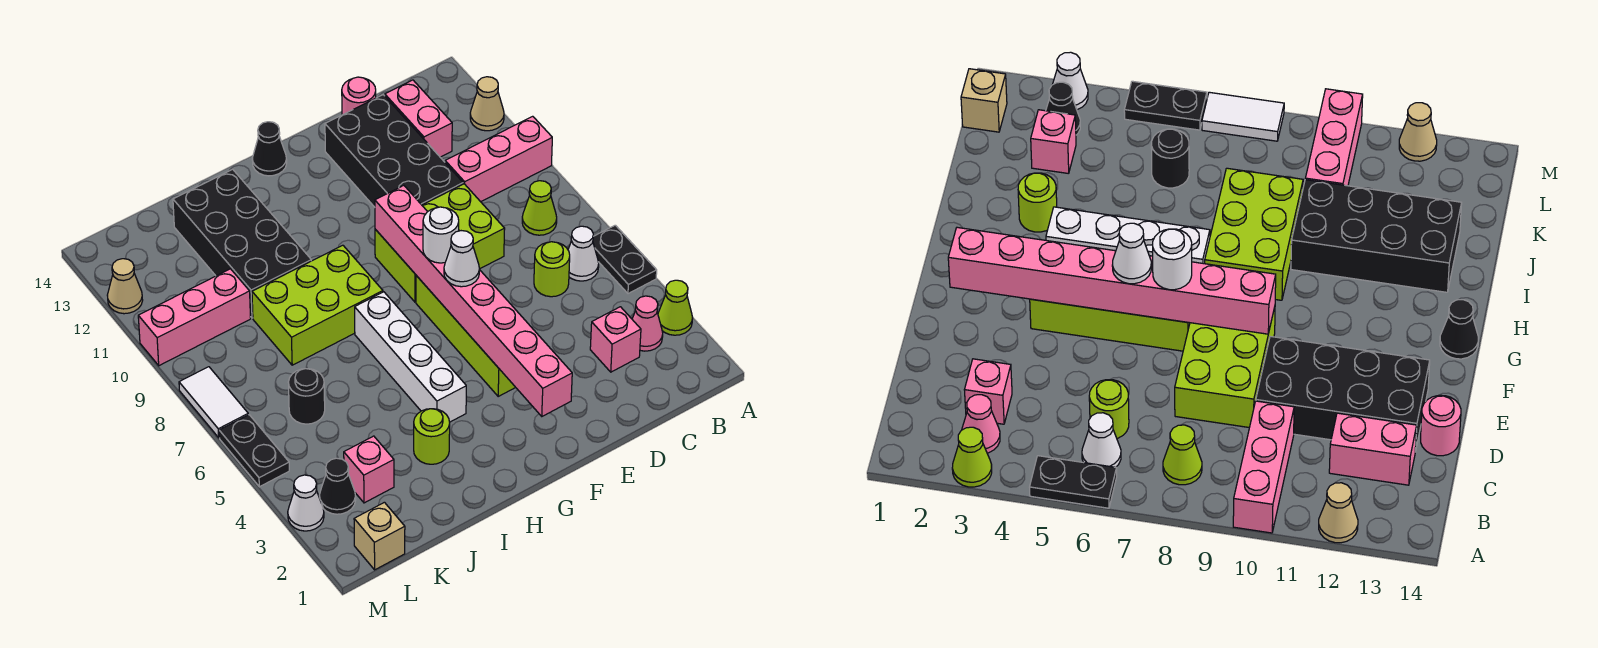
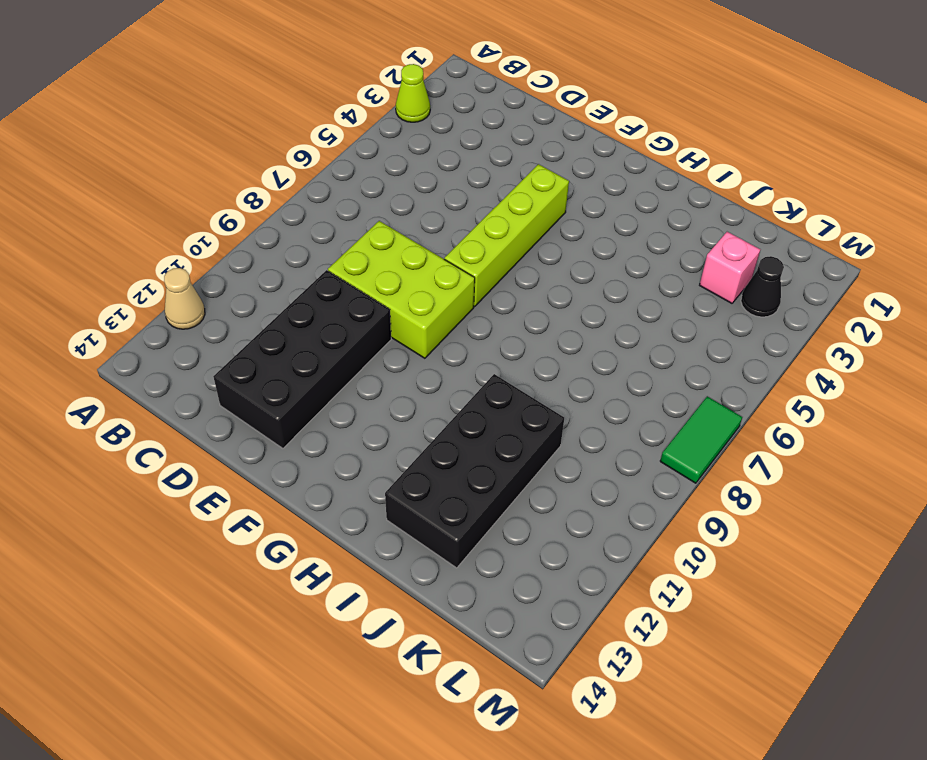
green tile M7:M8 level 1 -> white tile M7:M8 level 1
none -> black plate A5:A6 level 1
none -> pink brick A10:C10 level 1
none -> pink cone B3 level 1
none -> white cone B6 level 1

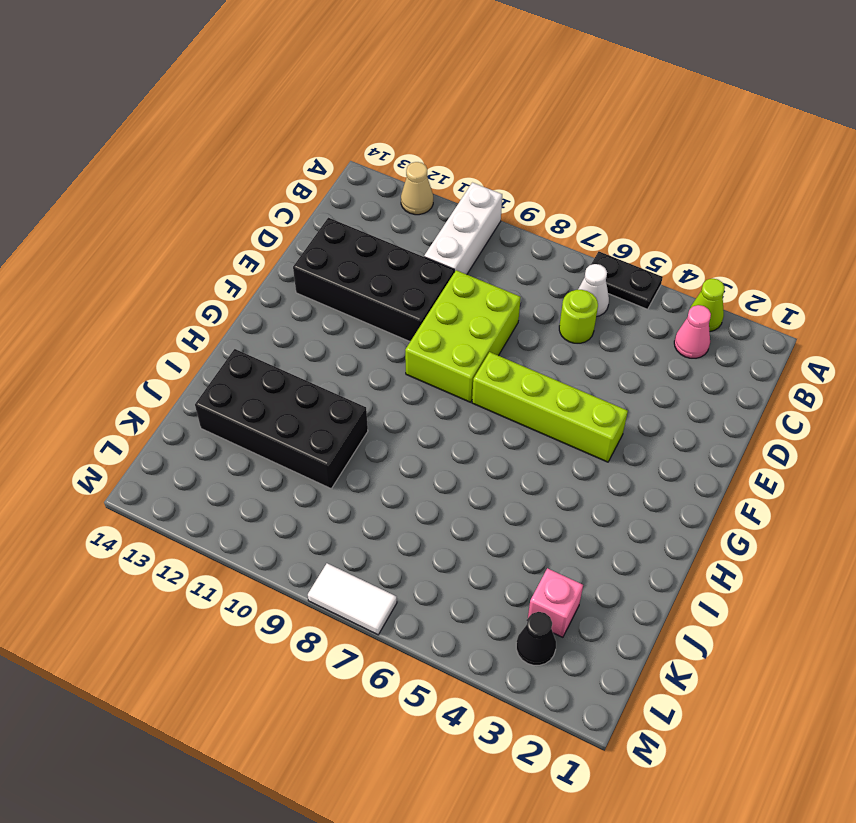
white brick A10:C10 level 1 -> pink brick A10:C10 level 1
none -> lime cone B8 level 1
none -> pink brick C3 level 1
none -> pink brick C12:C13 level 1
none -> pink round brick D14 level 1

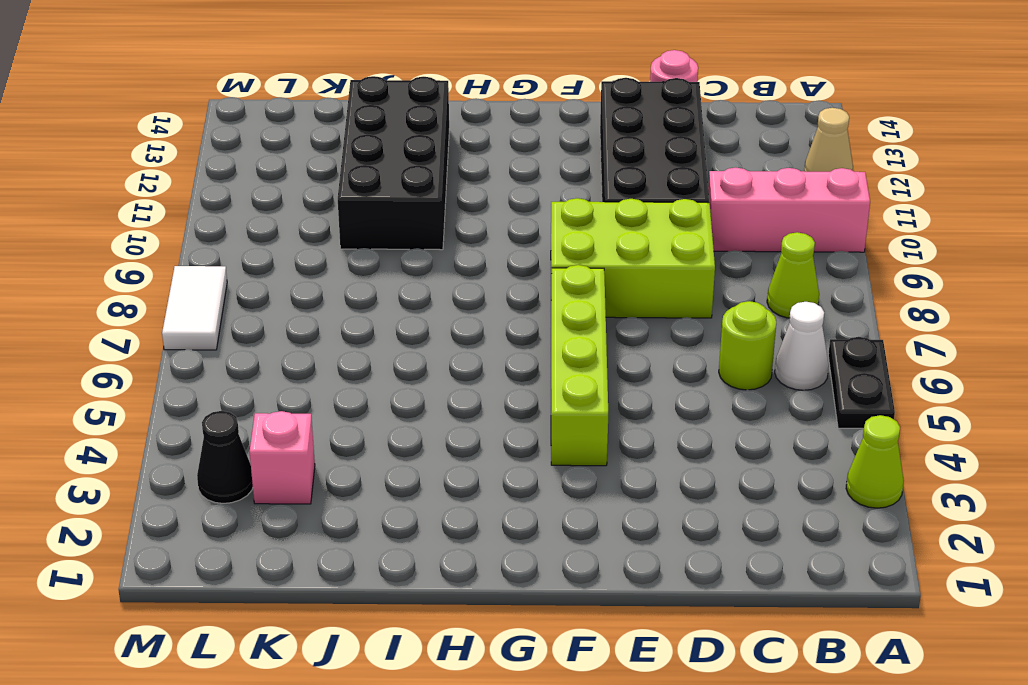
none -> pink cone B3 level 1
none -> pink brick C3 level 1
none -> pink brick C12:C13 level 1
none -> black cone G14 level 1

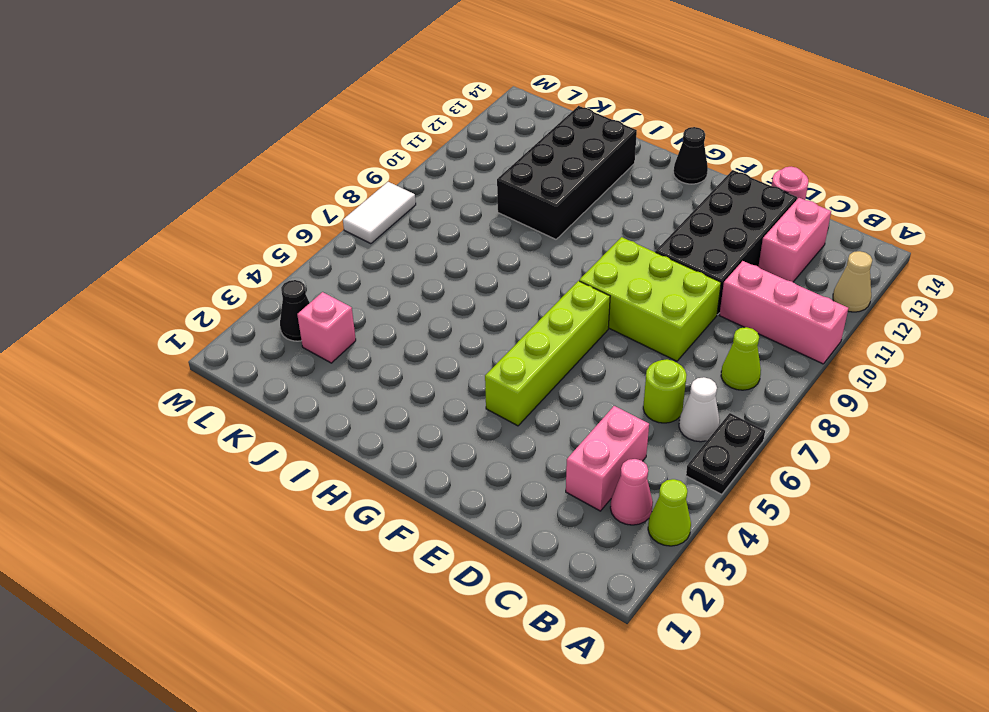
pink brick C3:C4 level 1 -> pink brick C3 level 1
none -> white brick H4:H7 level 1
none -> lime brick H8:J9 level 1
none -> lime round brick I3 level 1
none -> black round brick K6 level 1

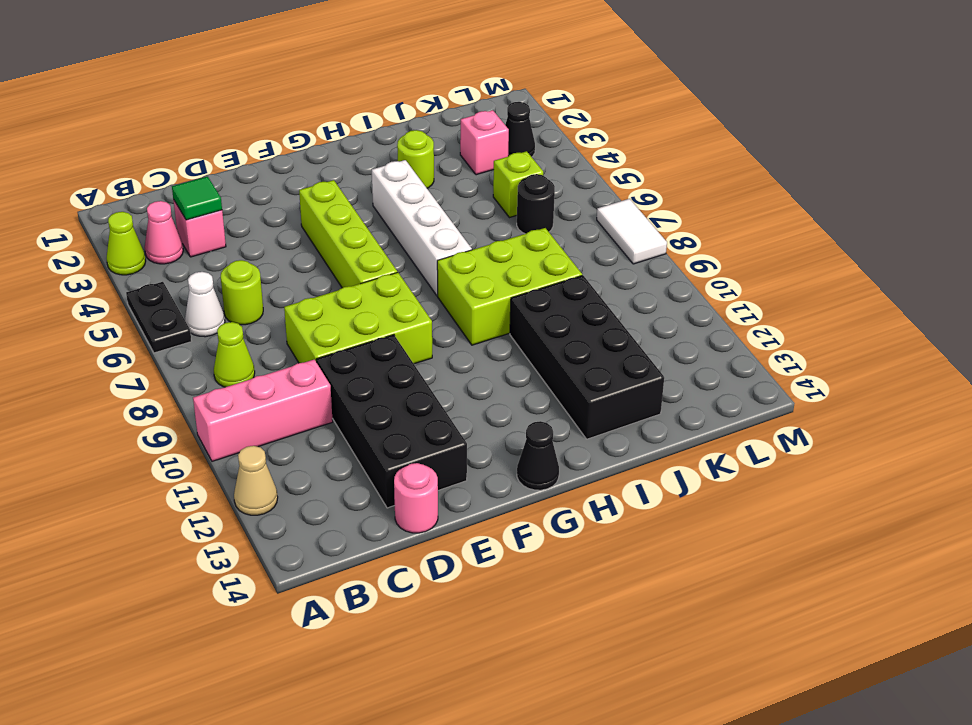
green tile C3 level 2 -> none
lime brick K5 level 1 -> none
none -> pink brick C12:C13 level 1
none -> pink brick K10:M10 level 1
none -> tan brick L1 level 1
none -> white cone M3 level 1

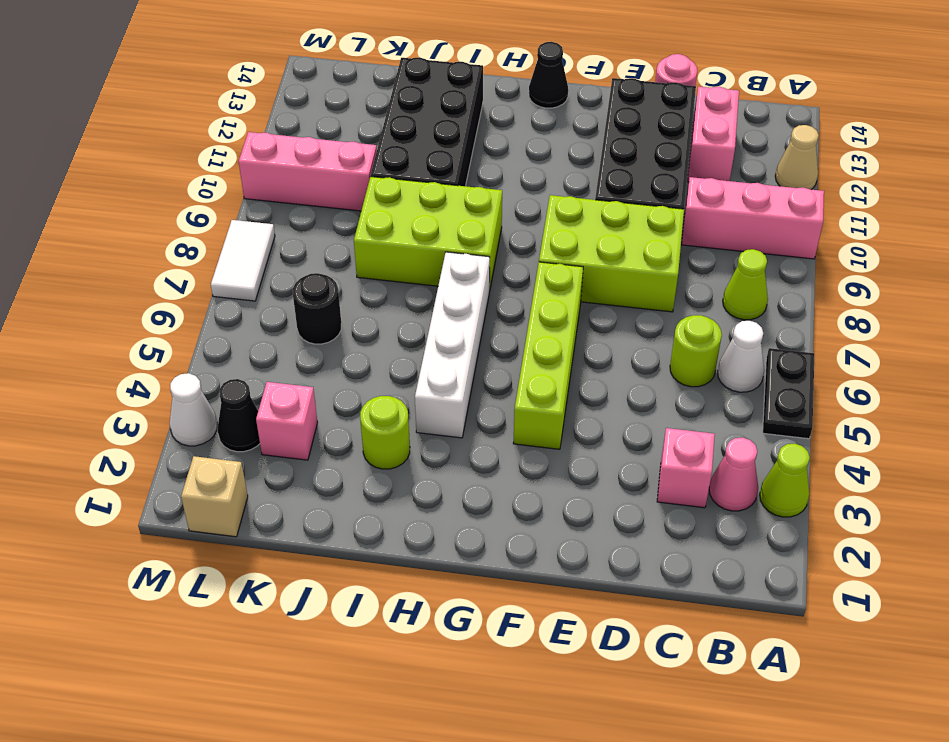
none -> black plate M5:M6 level 1
none -> tan cone M12 level 1
none -> pink brick F2:F9 level 2
none -> white cone F6 level 3

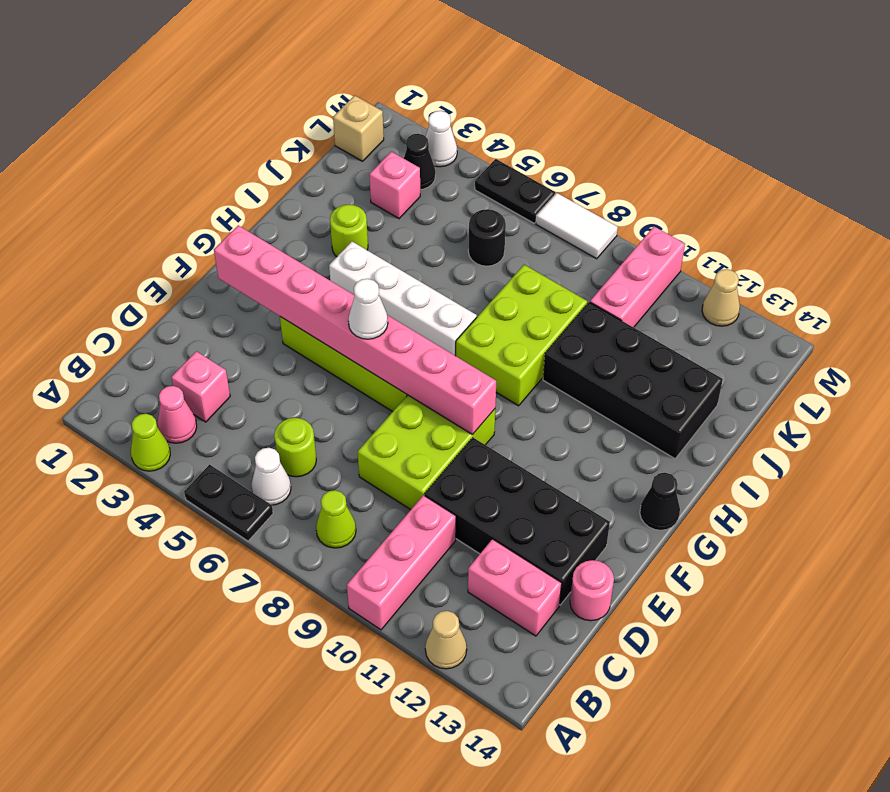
none -> white round brick F7 level 3

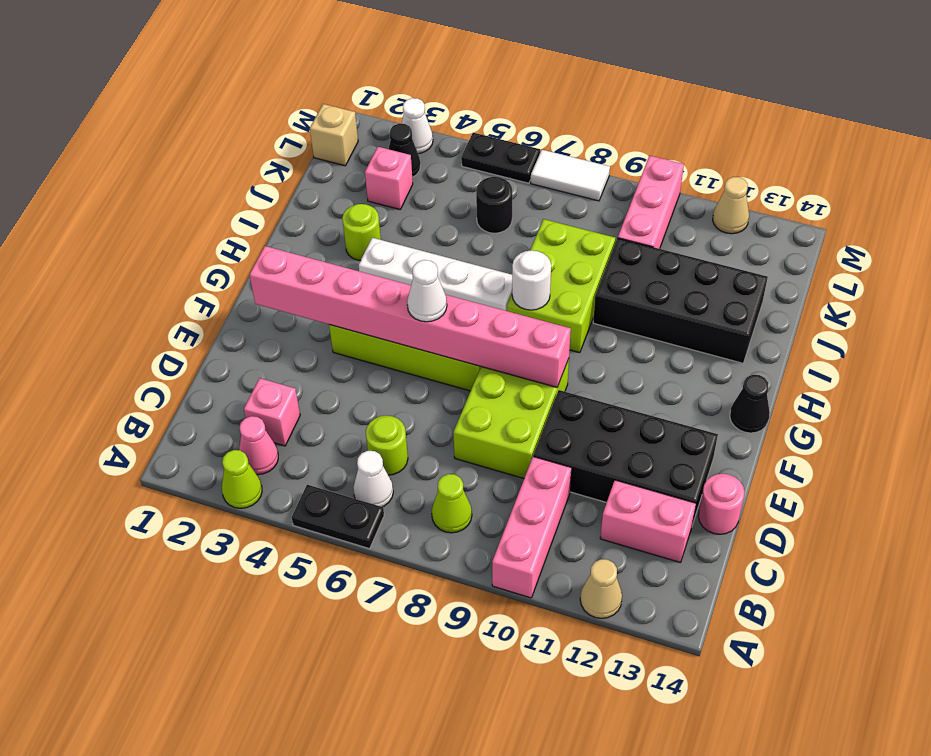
white round brick H8 level 2 -> white round brick F7 level 3

